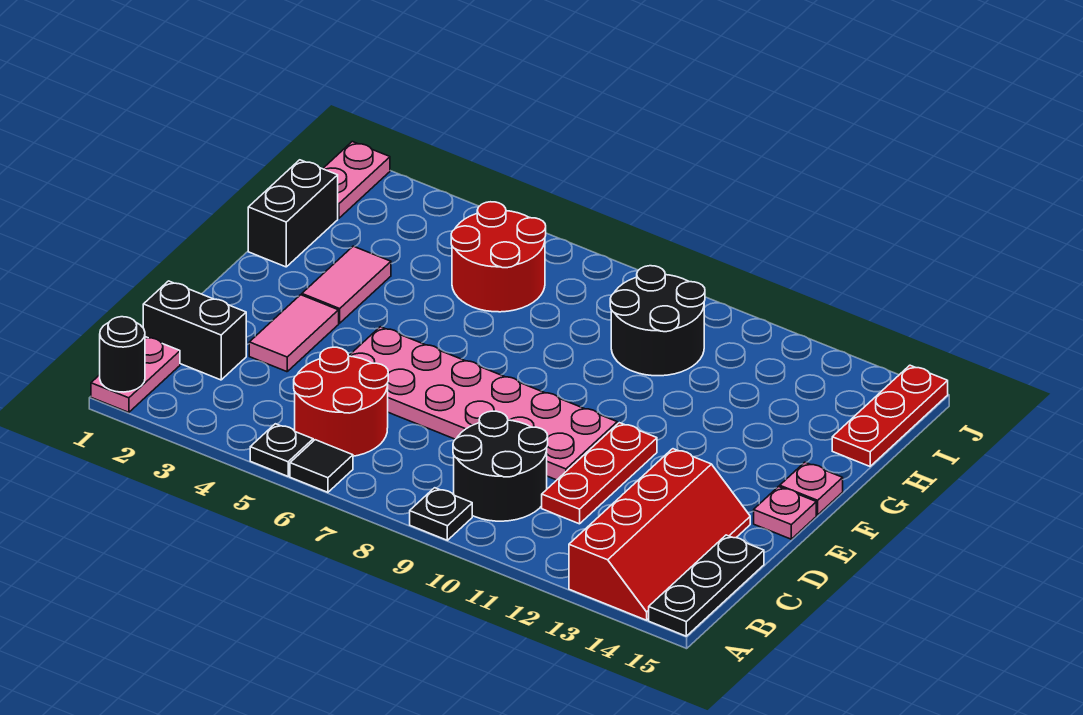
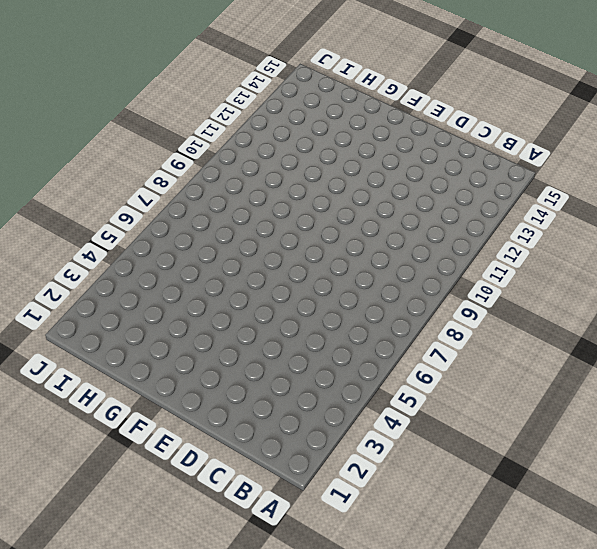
none -> pink plate A1:B1 level 1
none -> black plate A5 level 1
none -> black tile A6 level 1

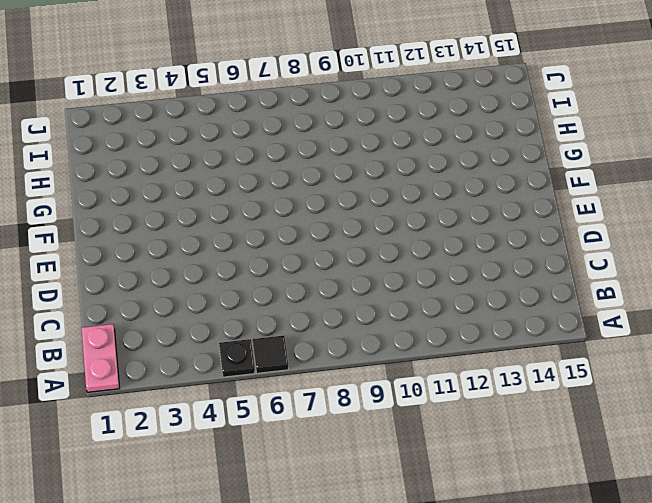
none -> black plate A9 level 1
none -> red slope A13:D14 level 1 top 13
none -> black plate A15:C15 level 1

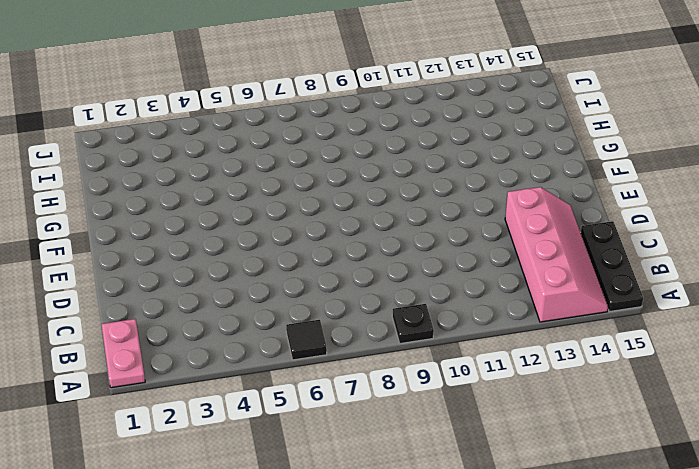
pink slope A13:D14 level 1 top 13 -> red slope A13:D14 level 1 top 13
none -> black plate A5 level 1
none -> red round brick B5:C6 level 1
none -> black round brick B9:C10 level 1

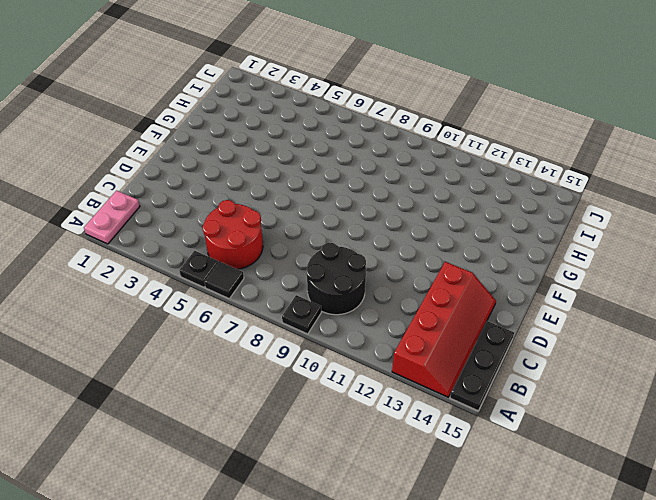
none -> black brick C1:C2 level 1
none -> red plate C11:E11 level 1
none -> pink tile D3:E3 level 1

